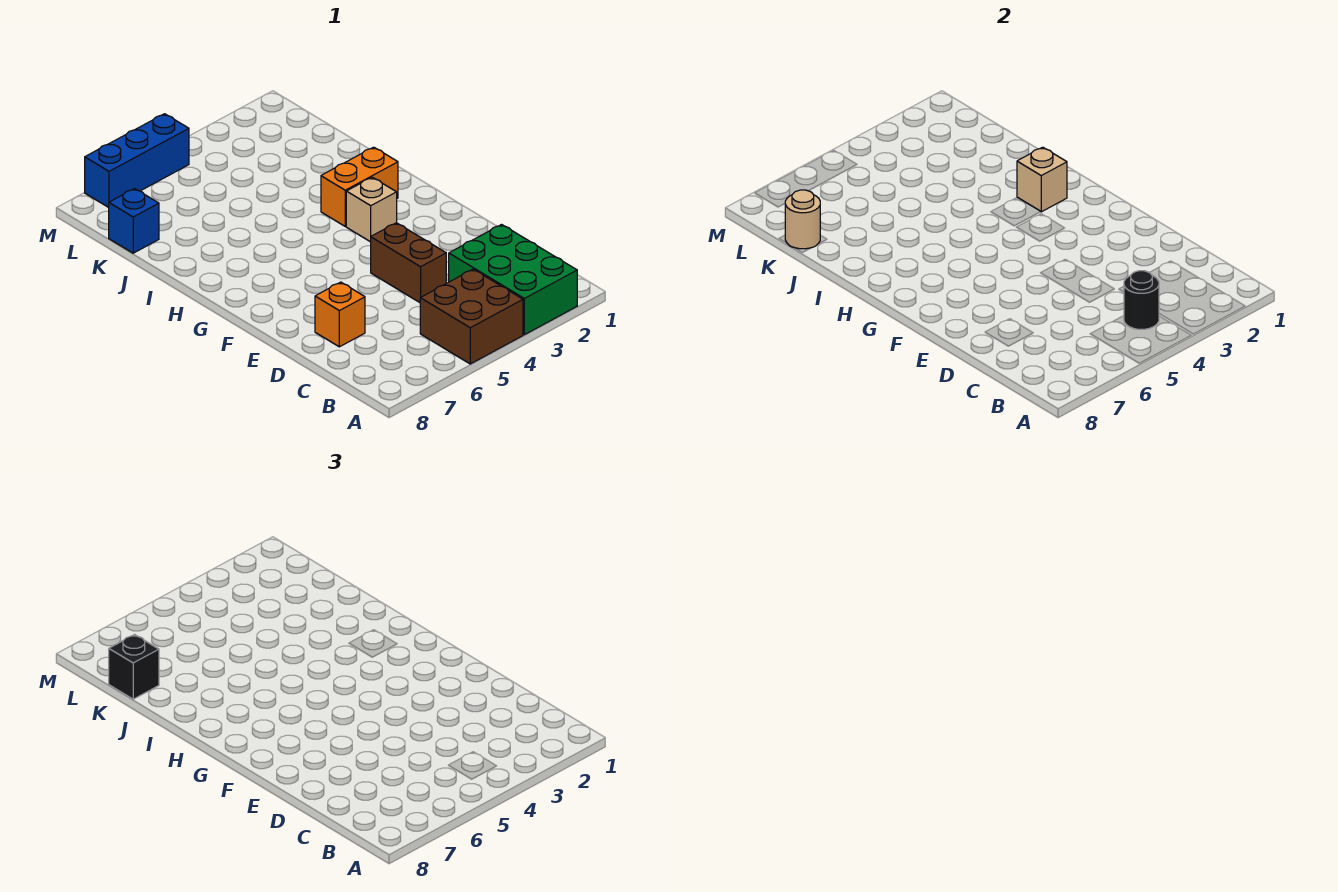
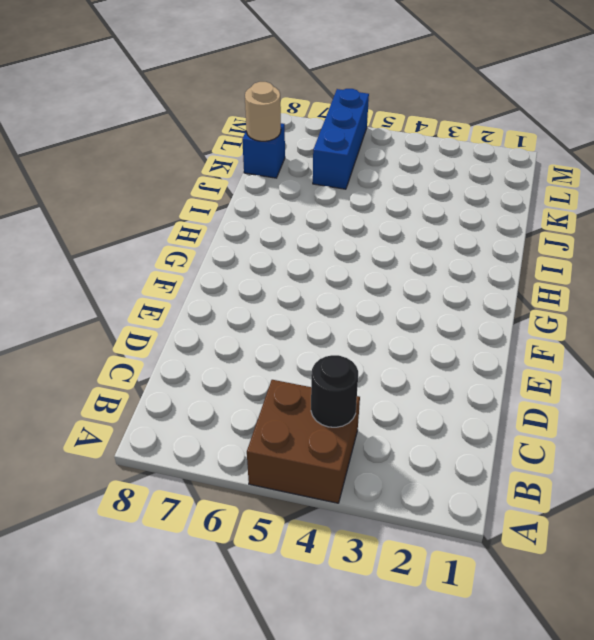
blue brick K6:M6 level 1 -> blue brick M5:M7 level 1
none -> green brick A2:C3 level 1
none -> brown brick D4:E4 level 1
none -> orange brick D7 level 1

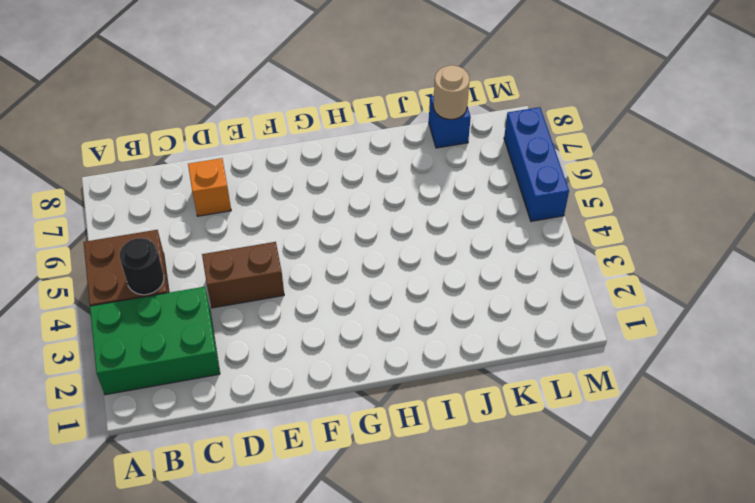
none -> tan brick G3 level 1
none -> orange brick H2:H3 level 1
none -> tan brick H2 level 2

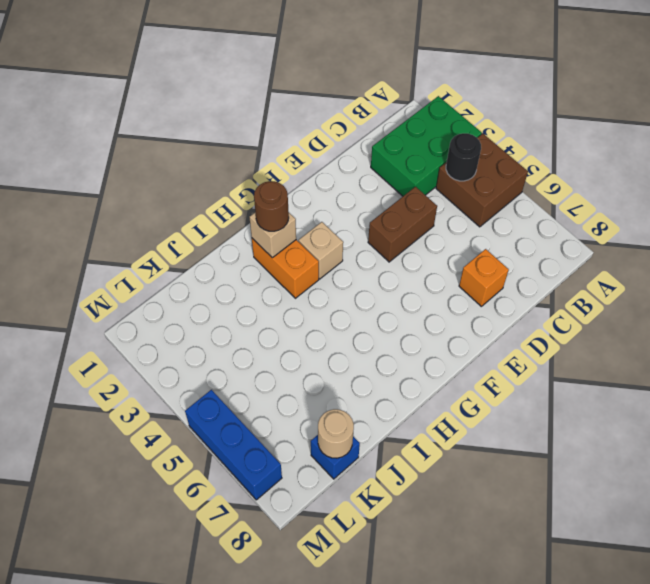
brown round brick H2 level 3 -> none
none -> black brick K8 level 3

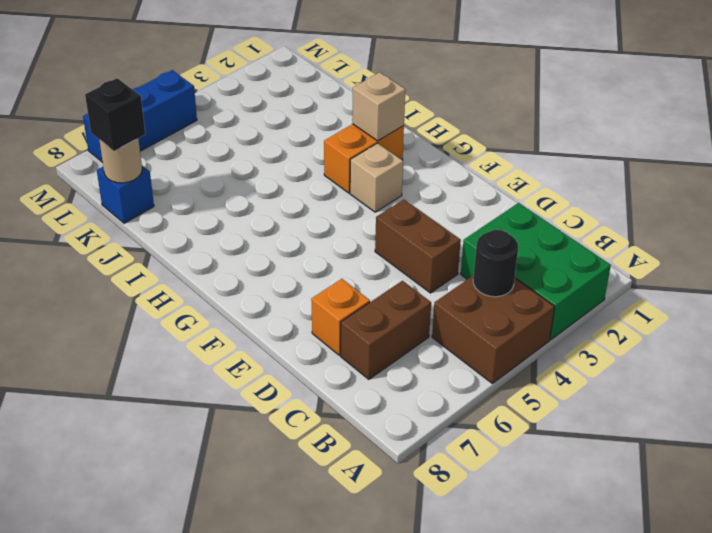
brown brick C6:C7 level 1 -> none

